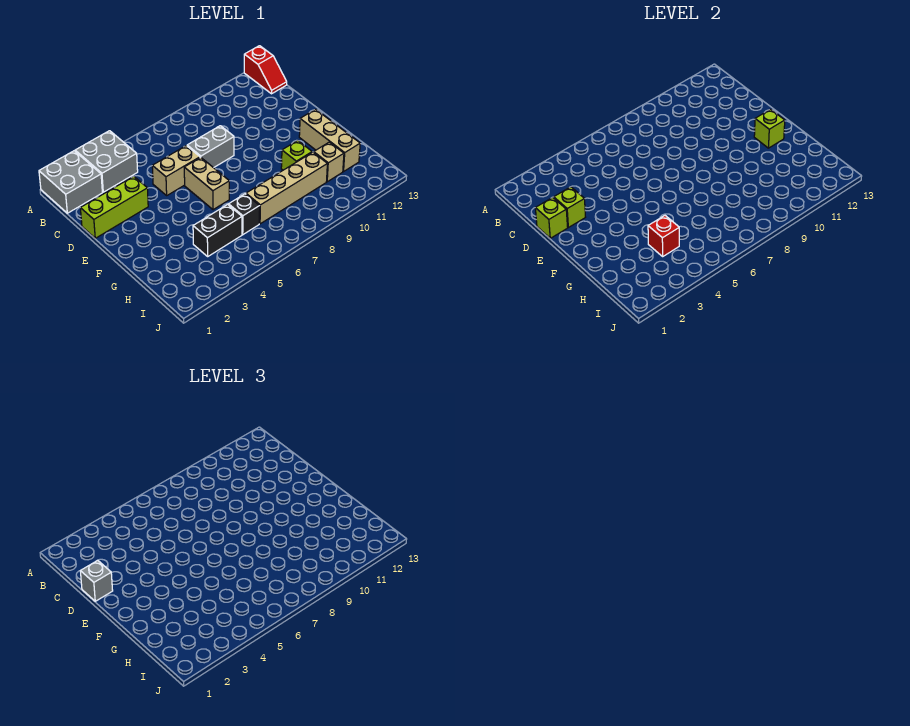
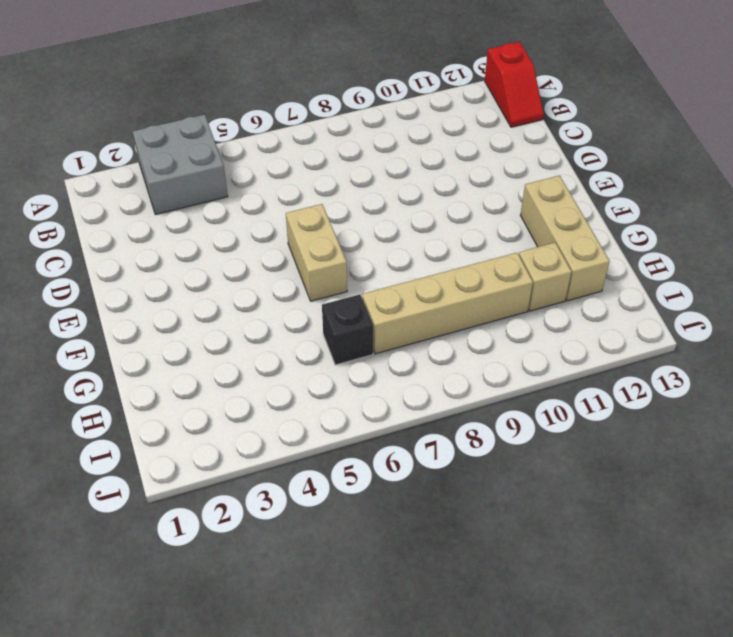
none -> grey brick A1:B2 level 1
none -> lime brick D1:D3 level 1
none -> tan brick D5:D6 level 1

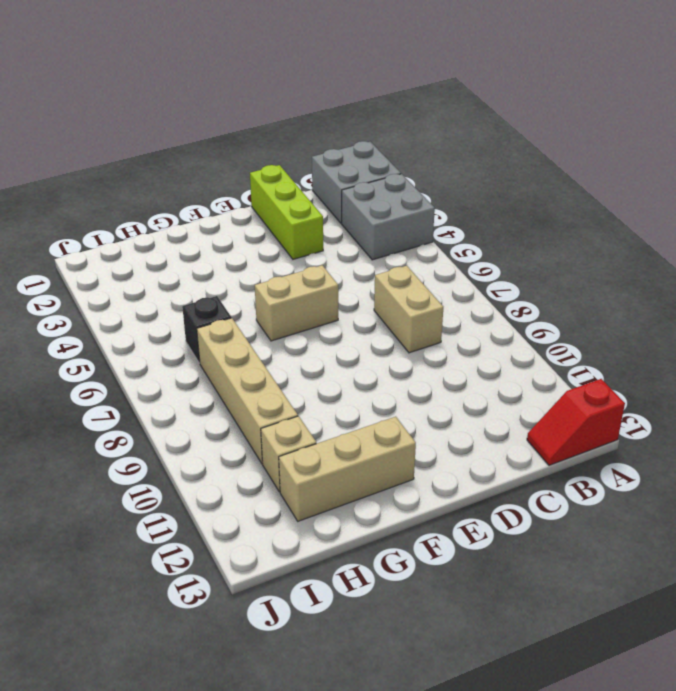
tan brick C7:C8 level 1 -> tan brick D5:D6 level 1
none -> grey brick D7:D8 level 1
none -> lime brick G10 level 1
none -> black brick H4:H5 level 1

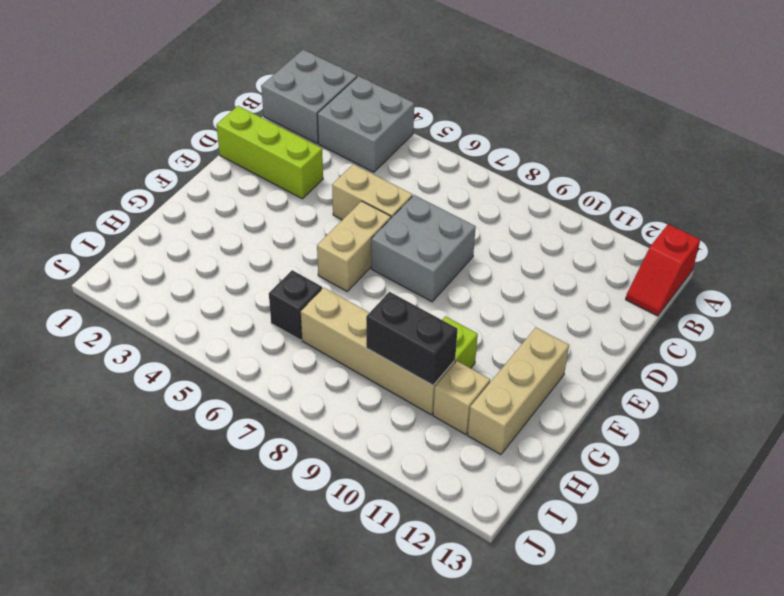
grey brick D7:E8 level 1 -> grey brick D7:D8 level 1
black brick H9:H10 level 2 -> black brick H4:H5 level 1
none -> lime brick D1 level 2
none -> lime brick D2 level 2
none -> lime brick F12 level 2

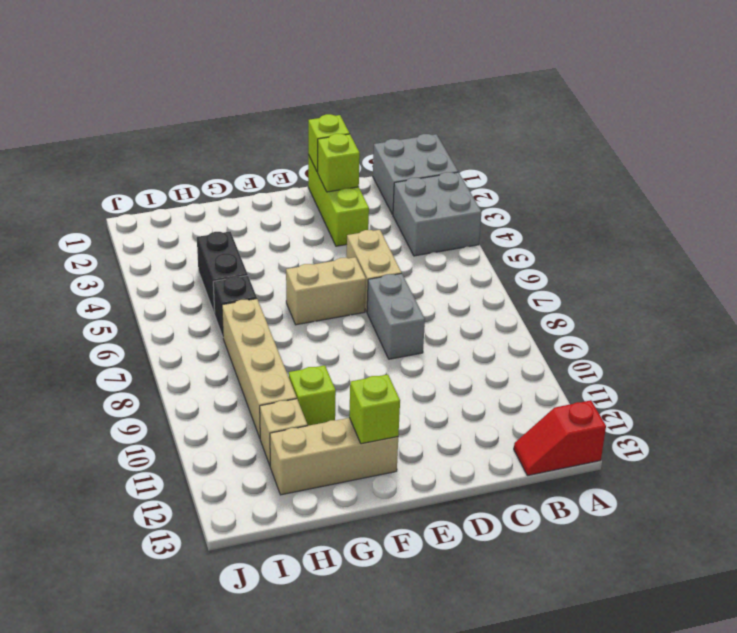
none -> red brick H4 level 2
none -> grey brick D1 level 3

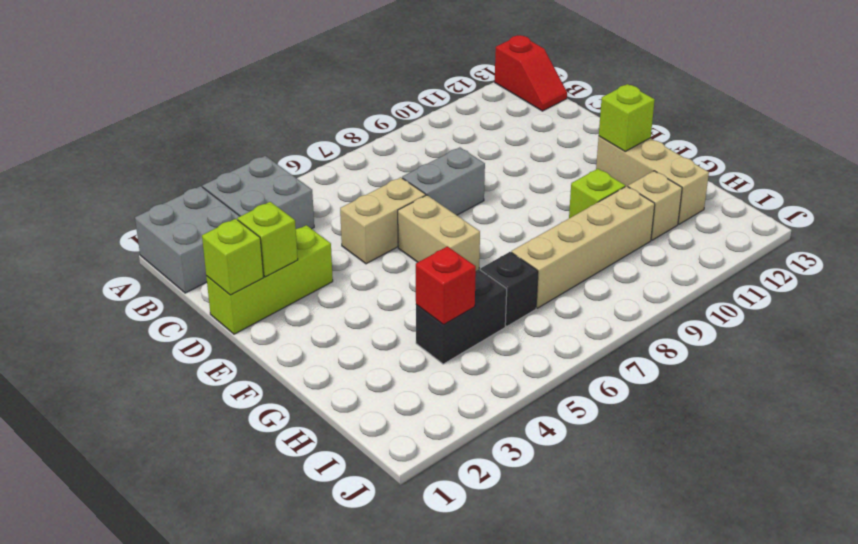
none -> grey brick D1 level 3

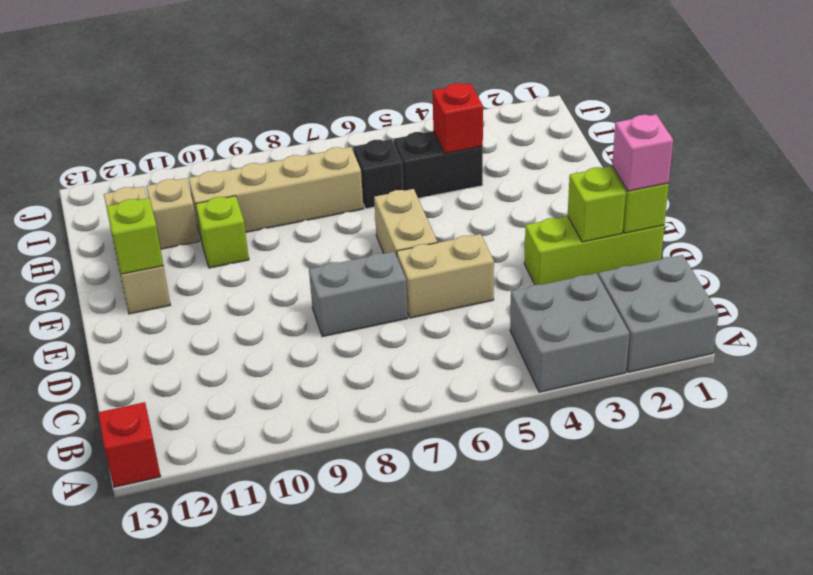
pink brick D1 level 3 -> grey brick D1 level 3

